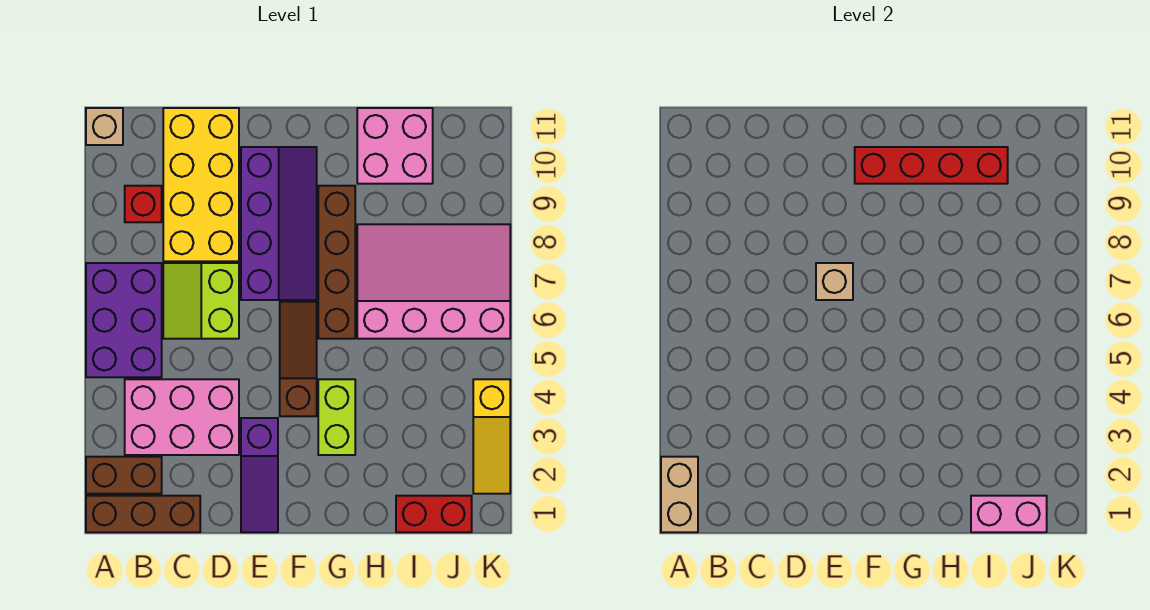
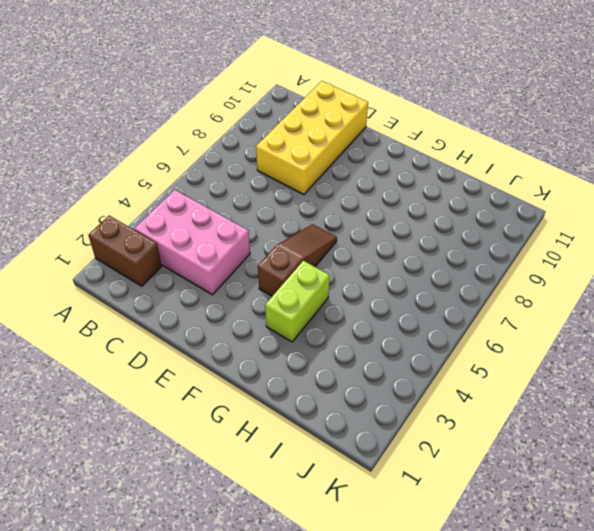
none -> brown brick A1:C1 level 1
none -> purple brick A5:B7 level 1
none -> tan brick A11 level 1

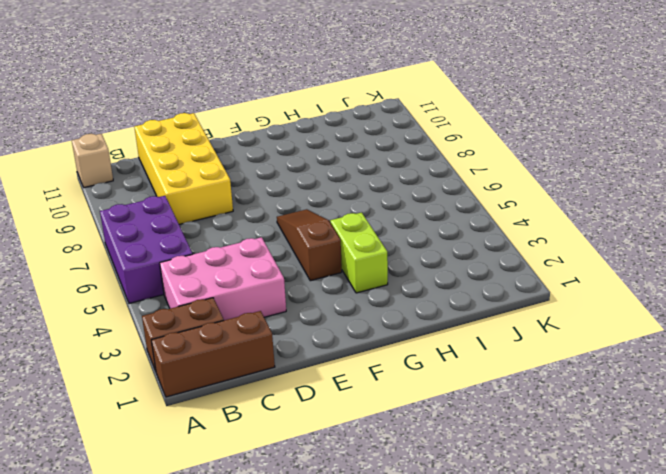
none -> red brick B9 level 1
none -> lime slope C6:D7 level 1 top D
none -> purple slope E1:E3 level 1 top 3

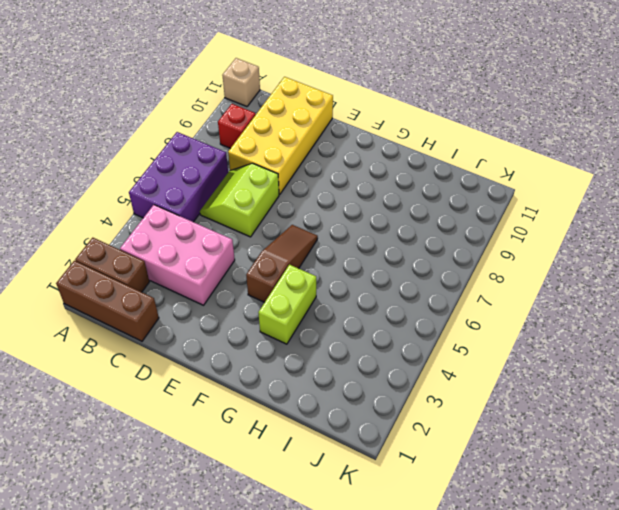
none -> purple slope E1:E3 level 1 top 3
none -> purple slope E7:F10 level 1 top E
none -> brown brick G6:G9 level 1

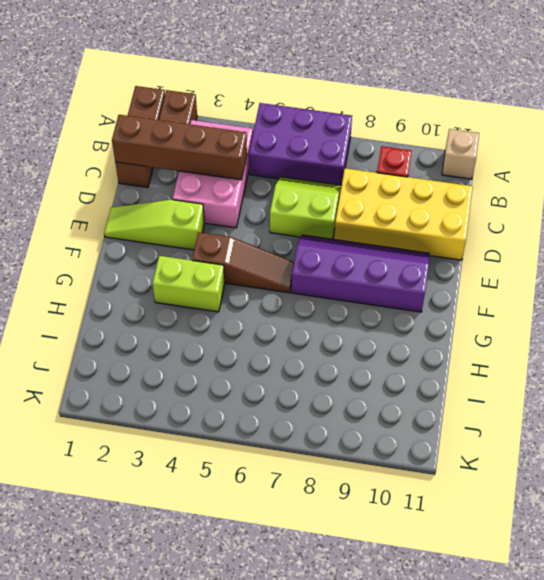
brown brick C1:C4 level 2 -> brown brick G6:G9 level 1
lime slope E1:E3 level 1 top 3 -> purple slope E1:E3 level 1 top 3
purple slope E7:F10 level 1 top F -> purple slope E7:F10 level 1 top E
none -> pink slope H6:K8 level 1 top 6
none -> pink brick H10:I11 level 1
none -> red brick I1:J1 level 1

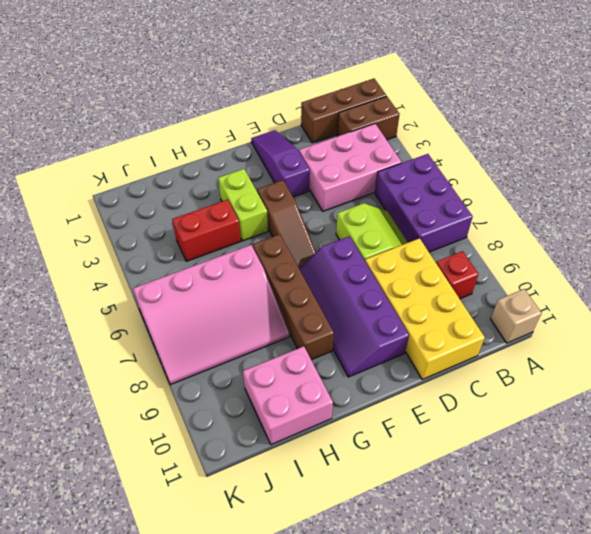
red brick H4:I4 level 1 -> red brick I1:J1 level 1
none -> yellow slope K2:K4 level 1 top 4
none -> tan brick A1:A2 level 2
none -> tan brick E7 level 2

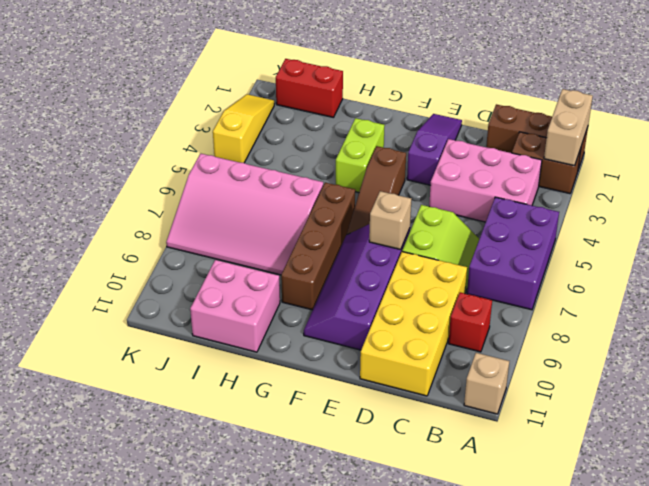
none -> red brick F10:I10 level 2
none -> pink brick I1:J1 level 2

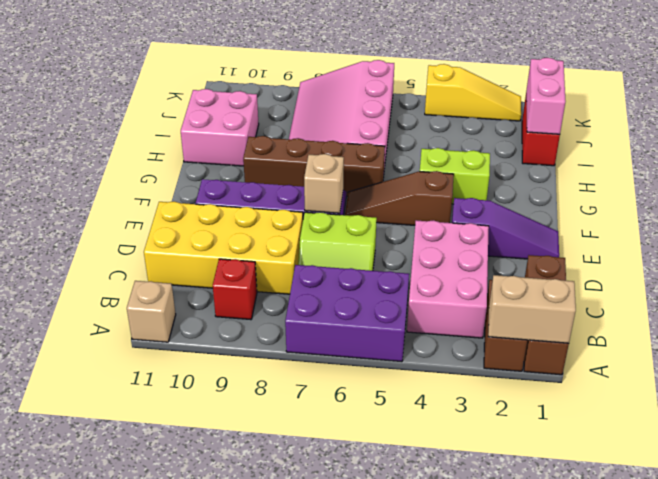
none -> red brick F10:I10 level 2

